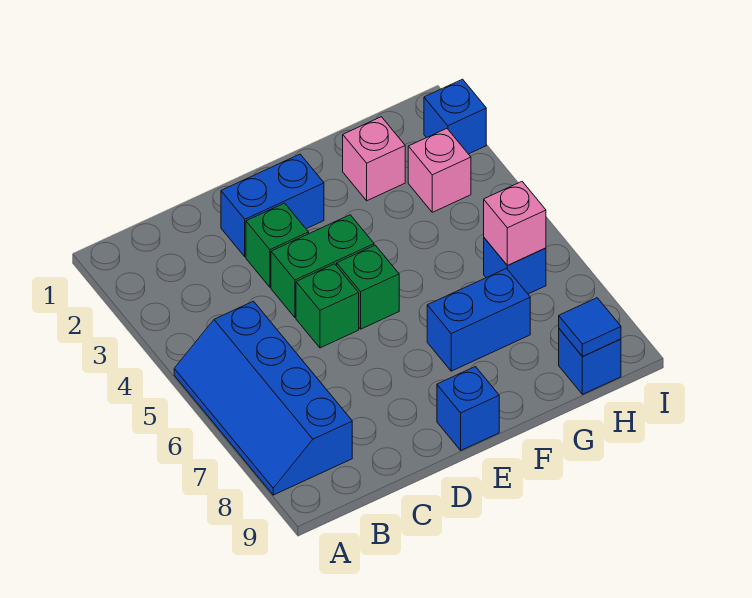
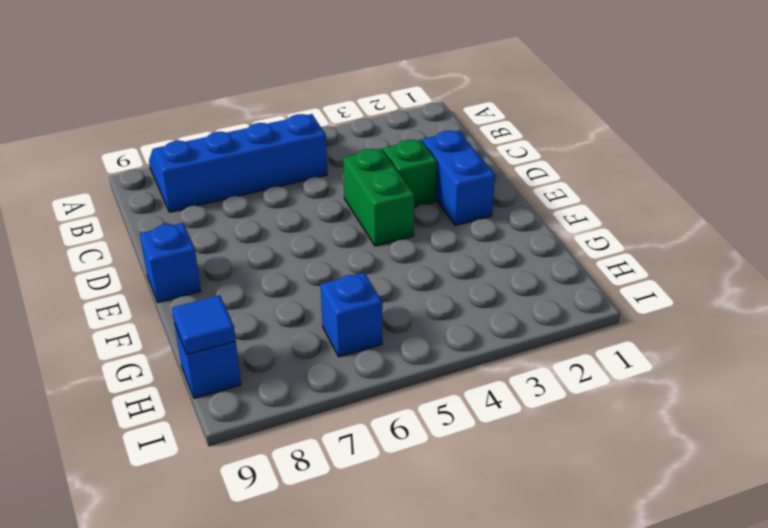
none -> green brick D5 level 1
none -> green brick E5 level 1
none -> blue brick F7:G7 level 1

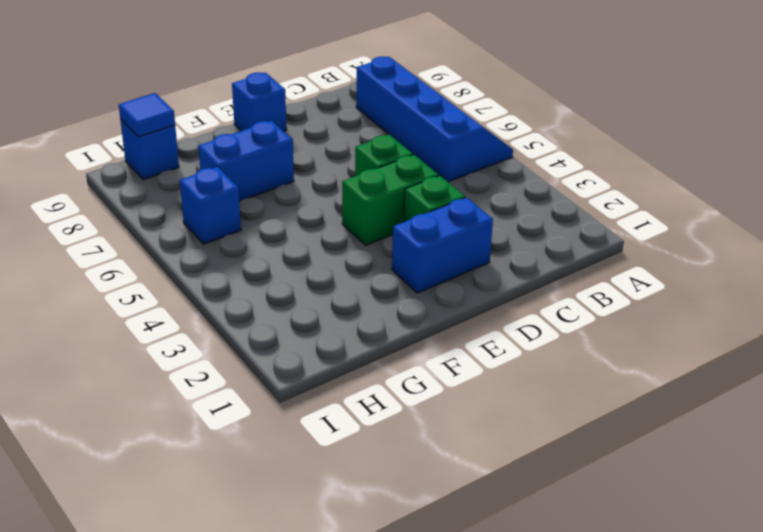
none -> green brick E5 level 1
none -> pink brick G2 level 1
none -> pink brick H3 level 1

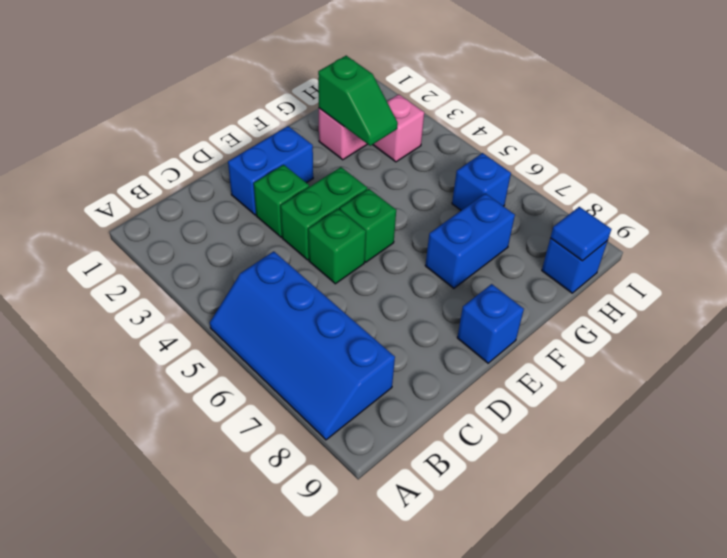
green slope G2:G3 level 2 top 2 -> none
none -> blue brick I2 level 1
none -> pink brick H6 level 2

